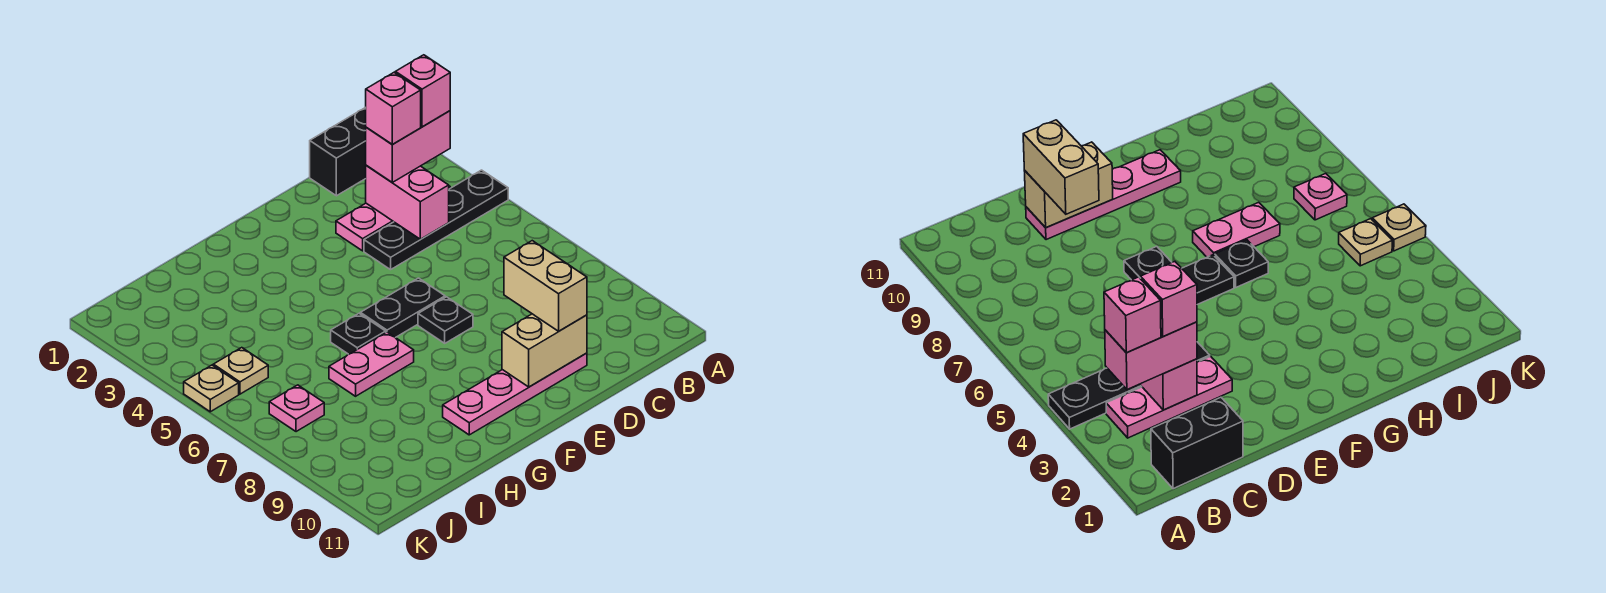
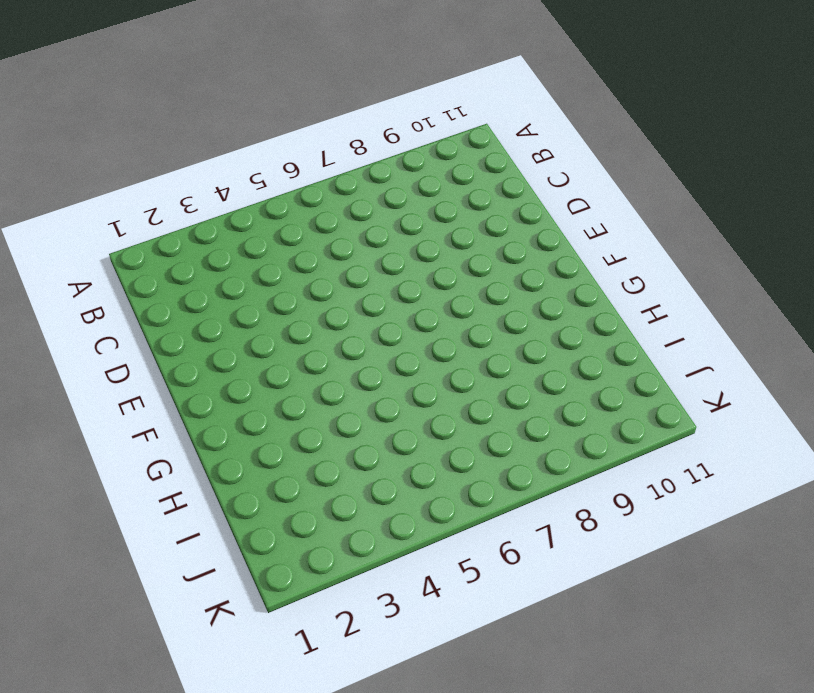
none -> black plate A4:D4 level 1
none -> black brick B1:C1 level 1
none -> pink plate B3:D3 level 1

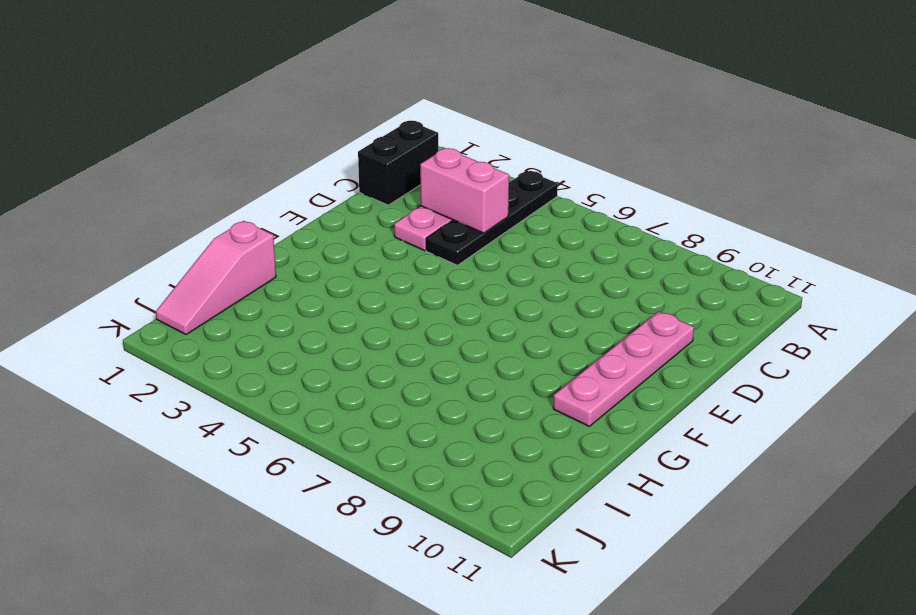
pink slope H1:J1 level 1 top H -> none
none -> black plate E6:F6 level 1
none -> black plate E7 level 1
none -> black plate G6 level 1

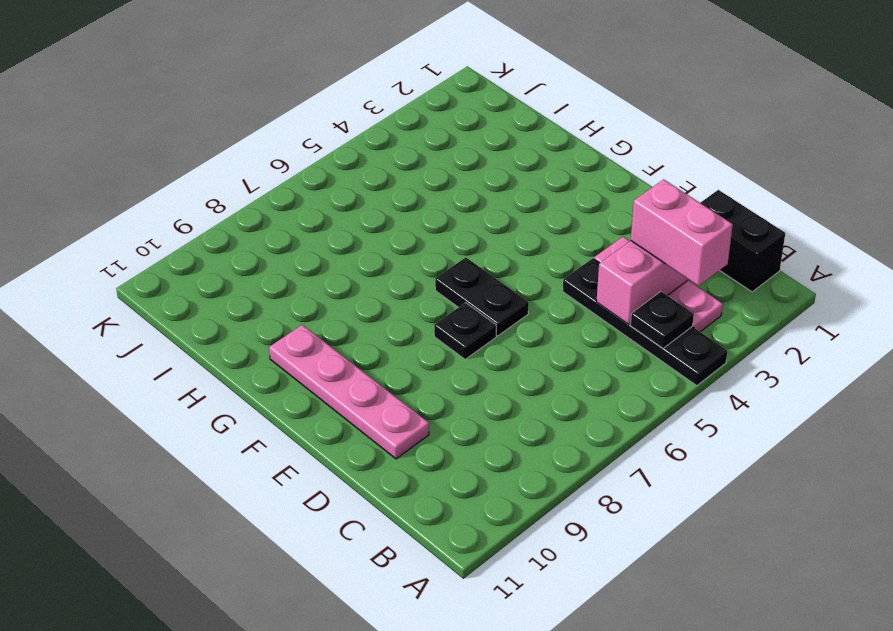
black plate B4 level 2 -> black plate G6 level 1
none -> pink plate G7:H7 level 1
none -> tan plate J5 level 1
none -> pink plate J7 level 1

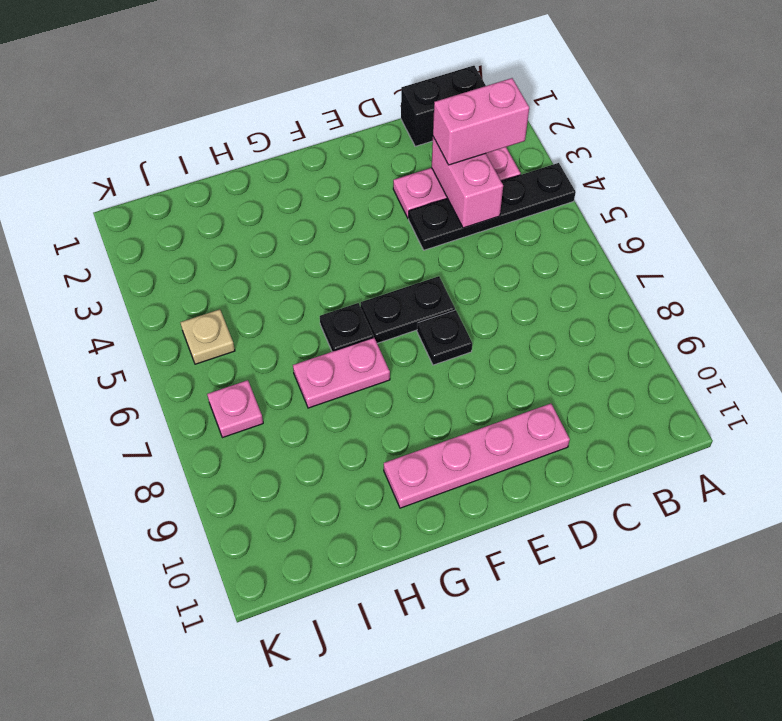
none -> tan plate K5 level 1
none -> tan brick D10:E10 level 2
none -> tan brick D9:D10 level 3

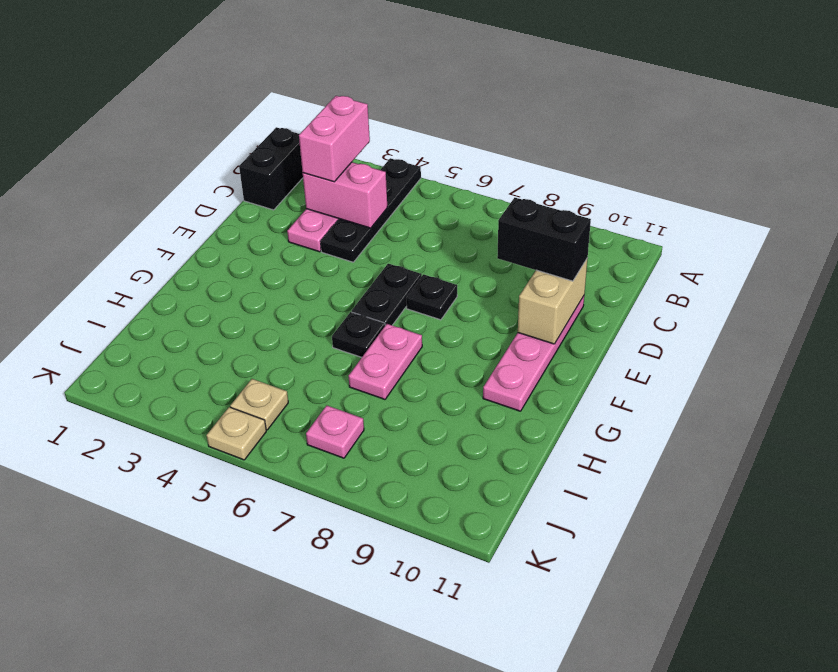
black brick D9:D10 level 3 -> tan brick D9:D10 level 3
none -> pink brick B3 level 4
none -> pink brick C3 level 4

